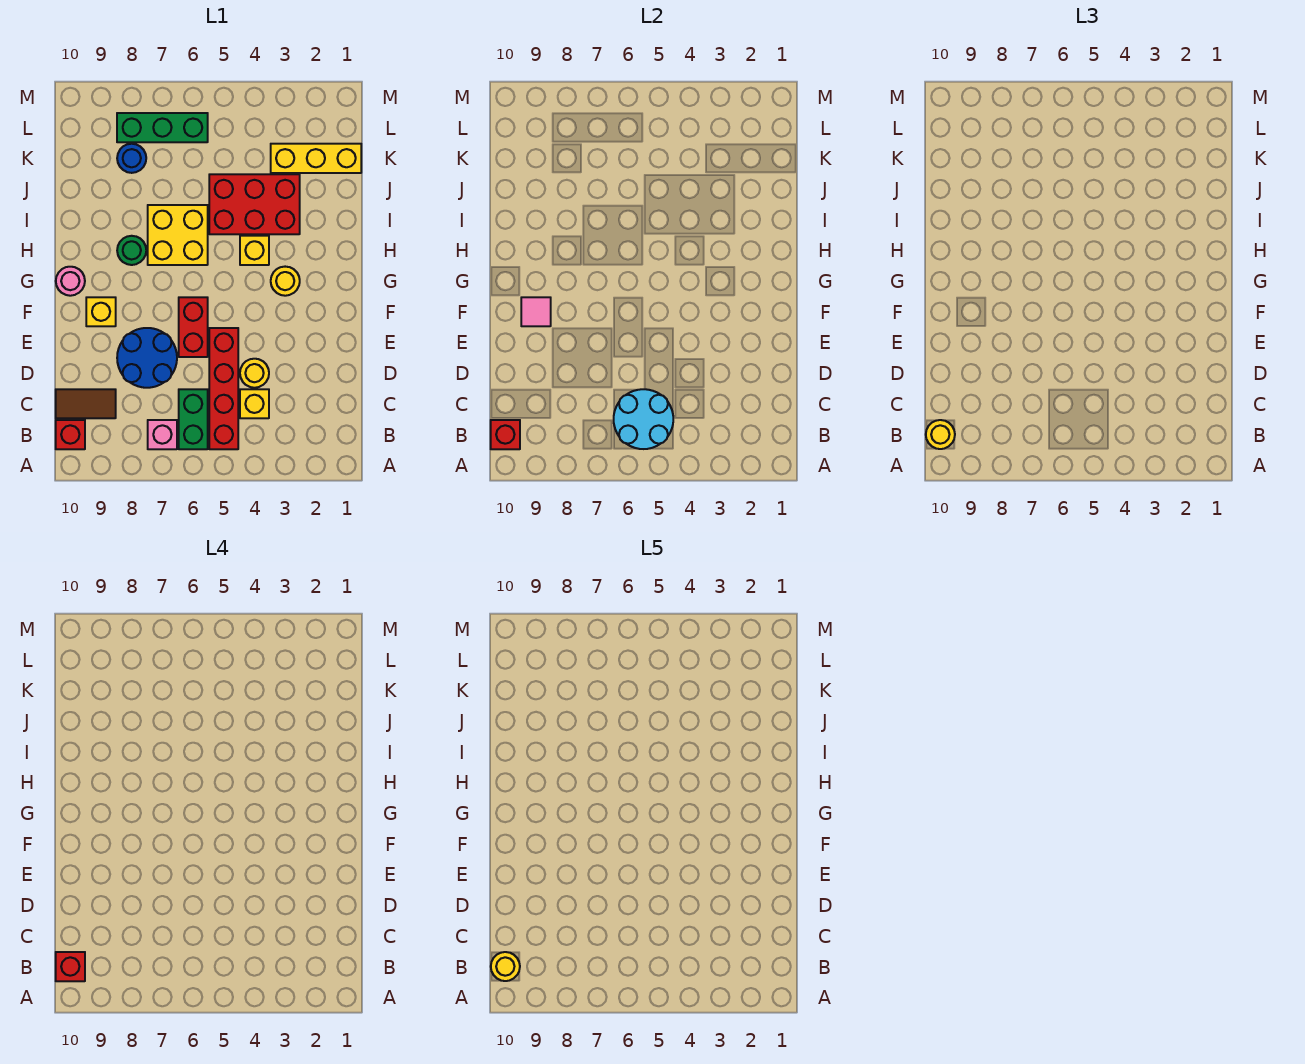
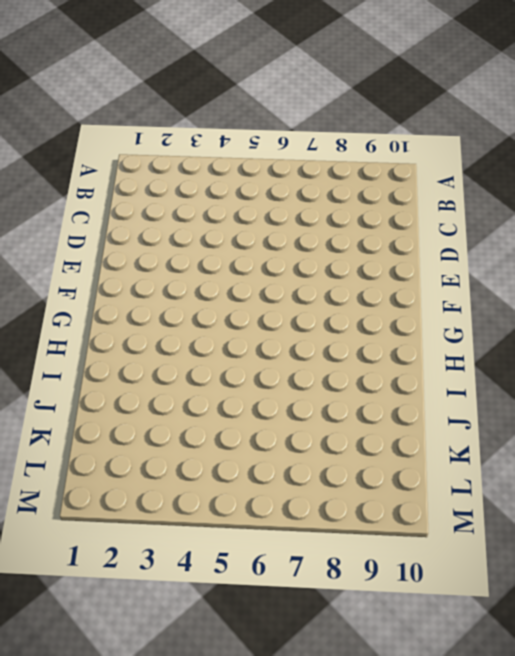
none -> red brick B5:E5 level 1
none -> green brick B6:C6 level 1
none -> pink brick B7 level 1

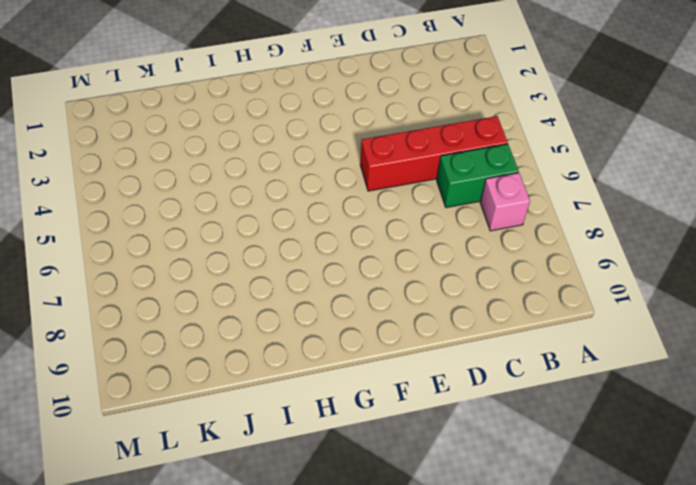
none -> red brick B10 level 1
none -> yellow brick C4 level 1
none -> brown tile C9:C10 level 1

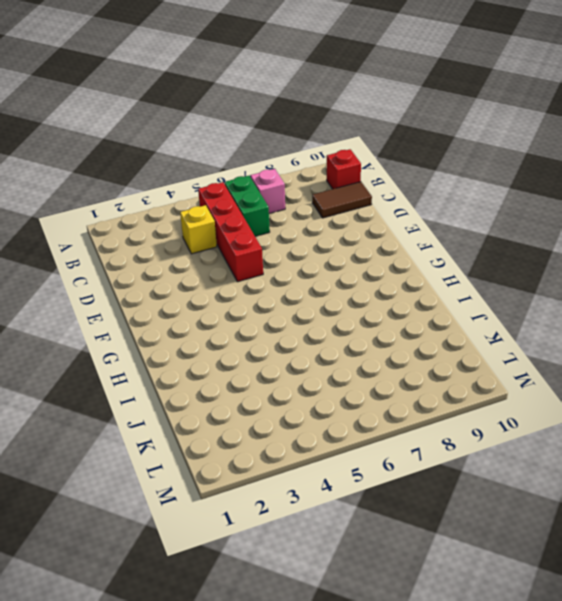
none -> yellow round brick D4 level 1
none -> blue round brick D7:E8 level 1
none -> red brick E6:F6 level 1

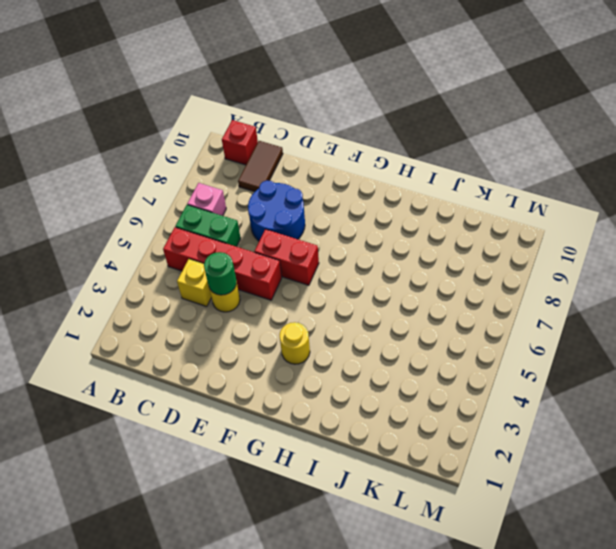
green round brick D4 level 2 -> green round brick H8 level 1
none -> yellow brick F9 level 1
none -> pink round brick G10 level 1
none -> yellow brick H4 level 1

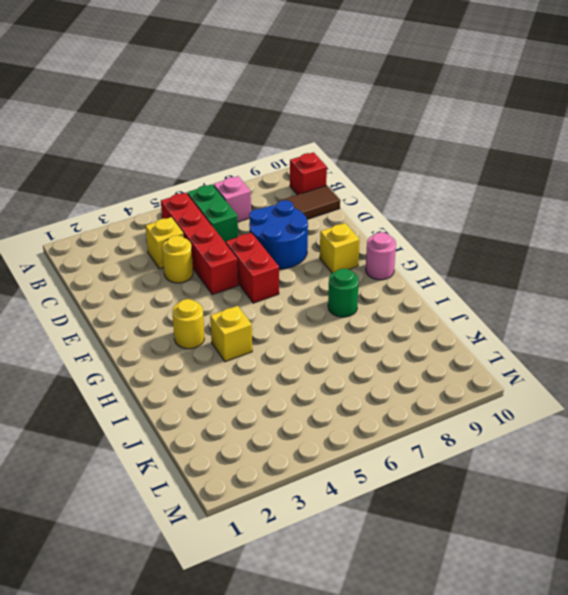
none -> yellow brick H6:I7 level 1
none -> red brick I3:J5 level 1
none -> yellow brick K1:K3 level 1

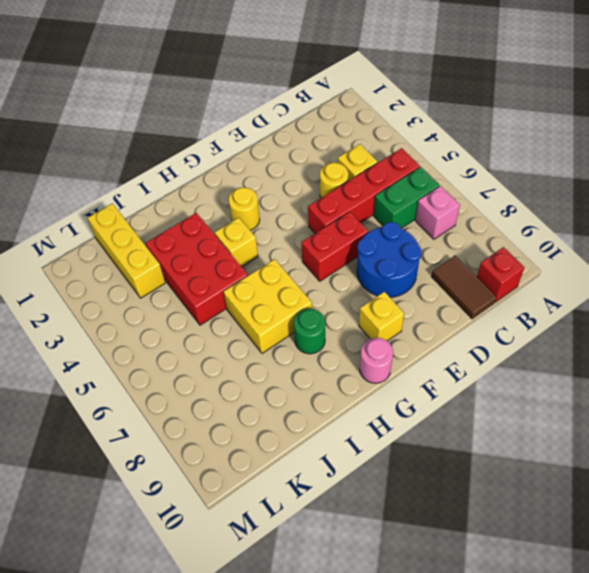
none -> blue round brick K8 level 1
none -> green brick L6:L8 level 1
none -> cyan round brick B5:C6 level 2

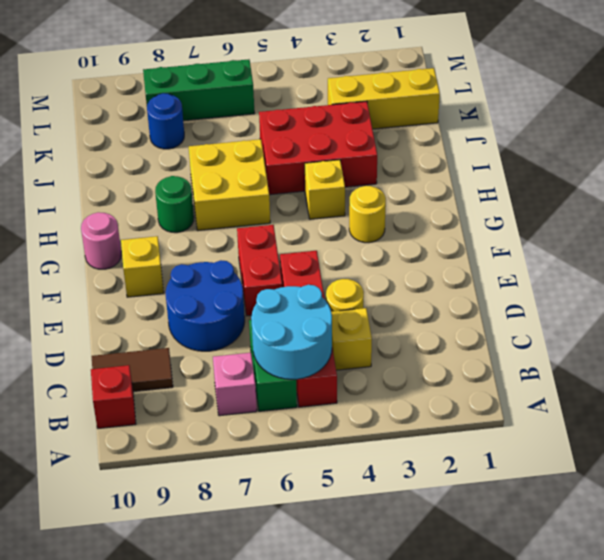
none -> red brick B10 level 2
none -> pink tile F9 level 2
none -> yellow round brick B10 level 3

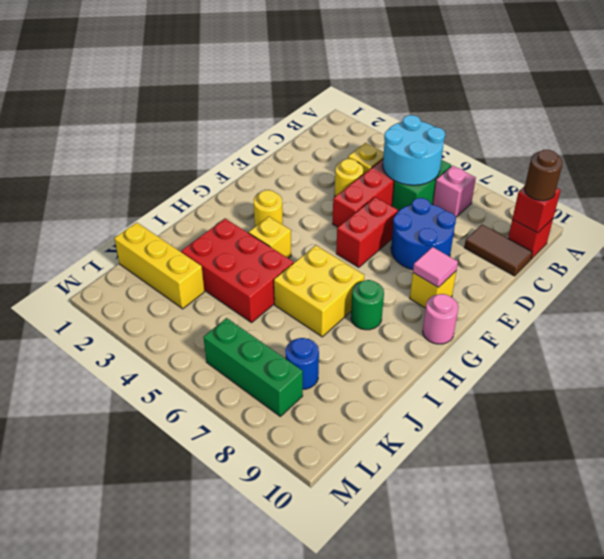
brown round brick B10 level 3 -> yellow round brick B10 level 3
none -> red brick B10 level 4
none -> yellow round brick B10 level 5

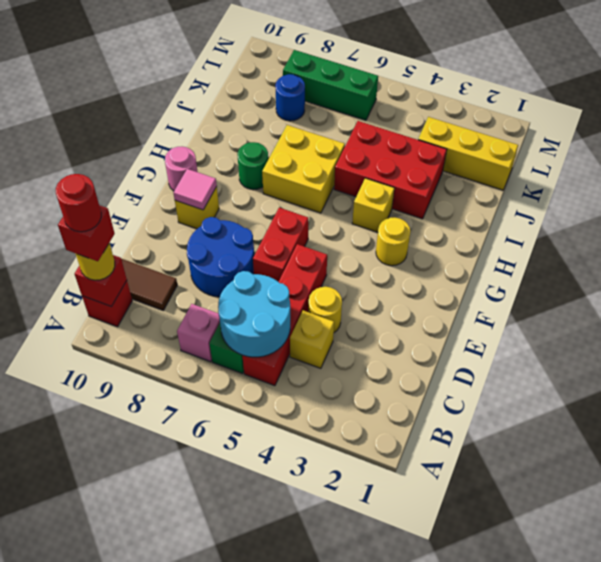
red round brick B10 level 5 -> yellow round brick B10 level 5

